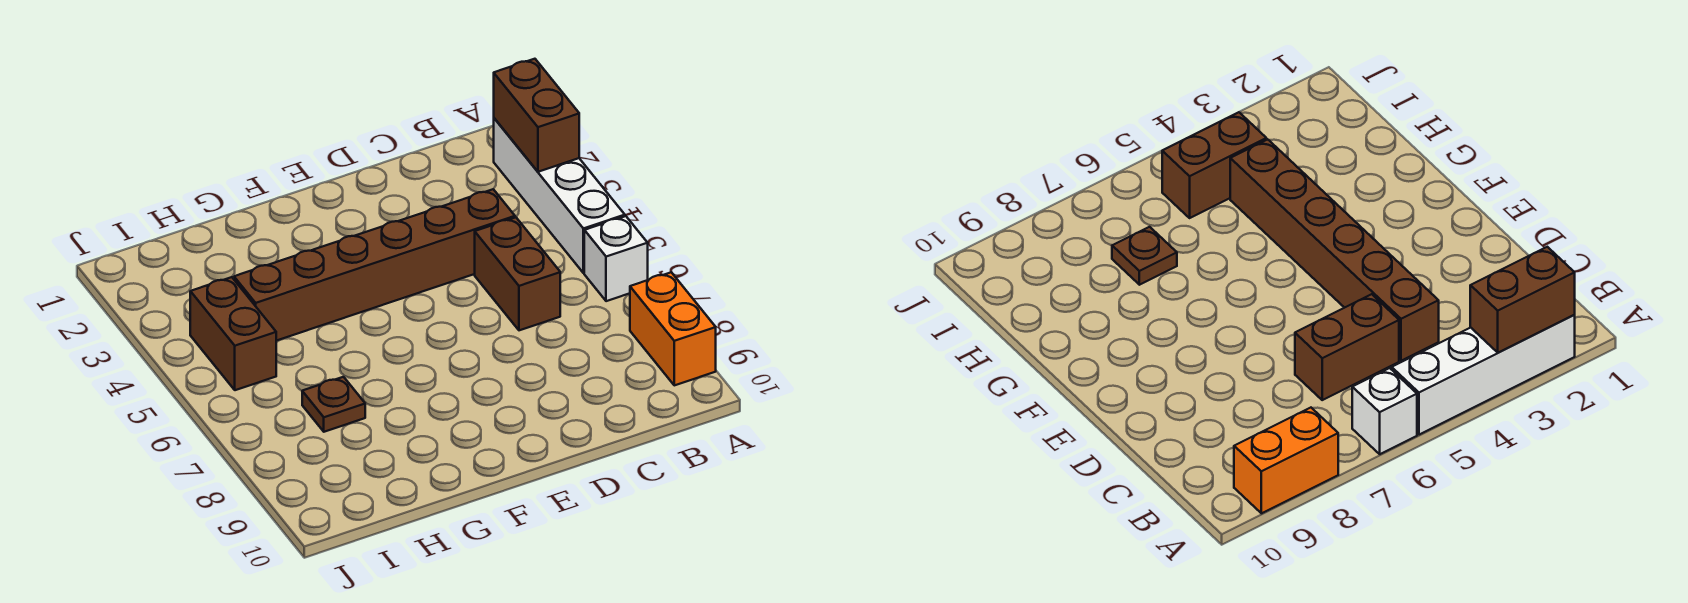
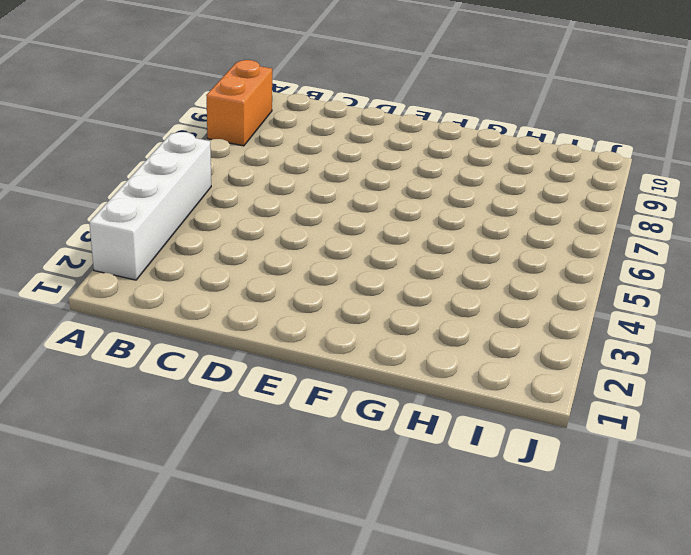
none -> white brick A6 level 1
none -> brown brick C4:H4 level 1

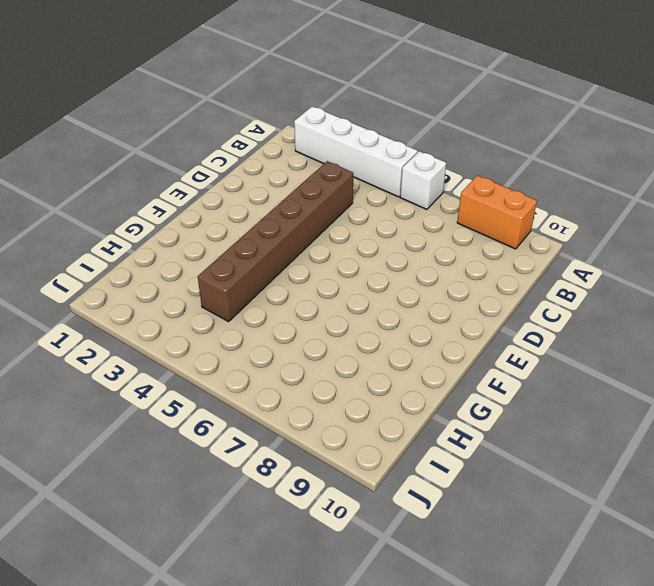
none -> brown brick C5:C6 level 1
none -> brown plate H7 level 1

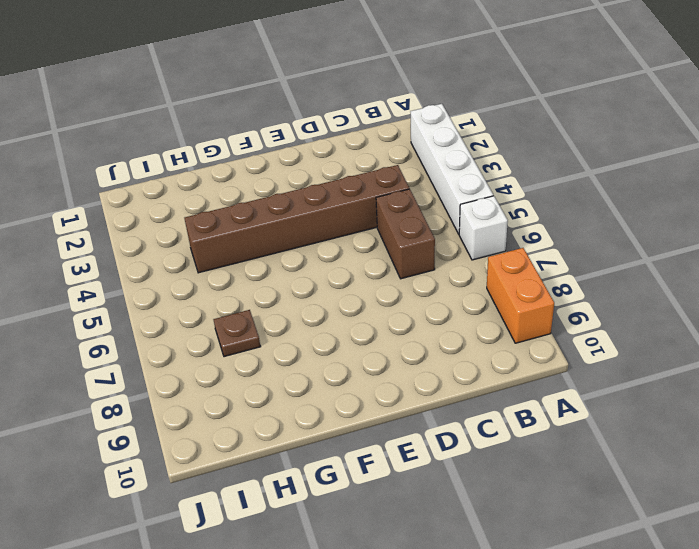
none -> brown brick I4:I5 level 1
none -> brown brick A2:A3 level 2

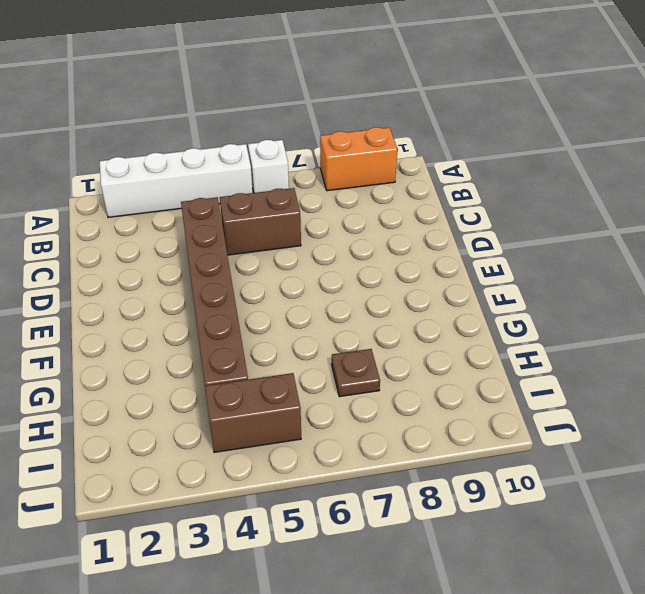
none -> brown brick A2:A3 level 2

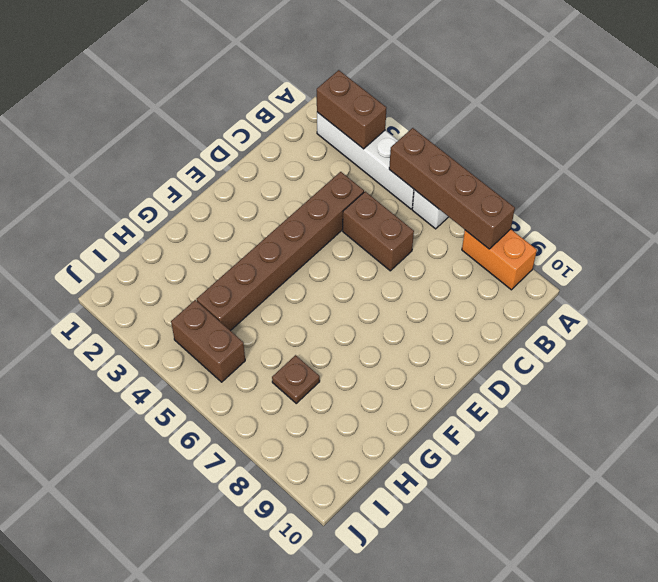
brown brick A5:A8 level 2 -> none

